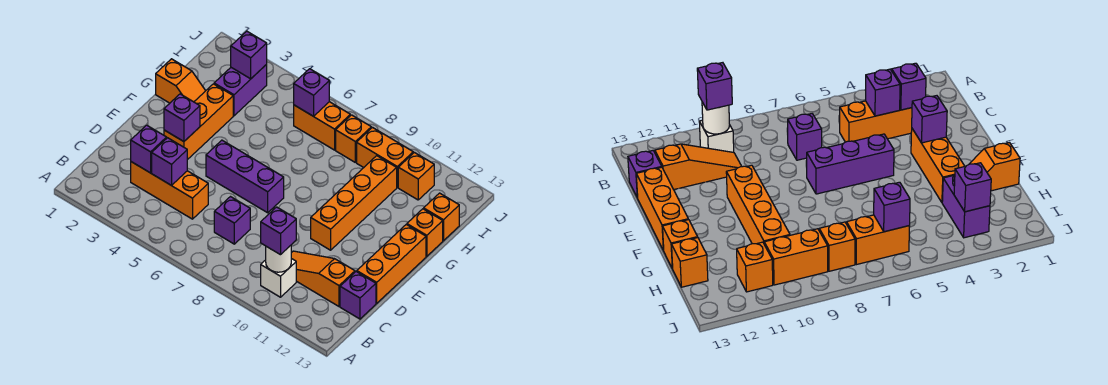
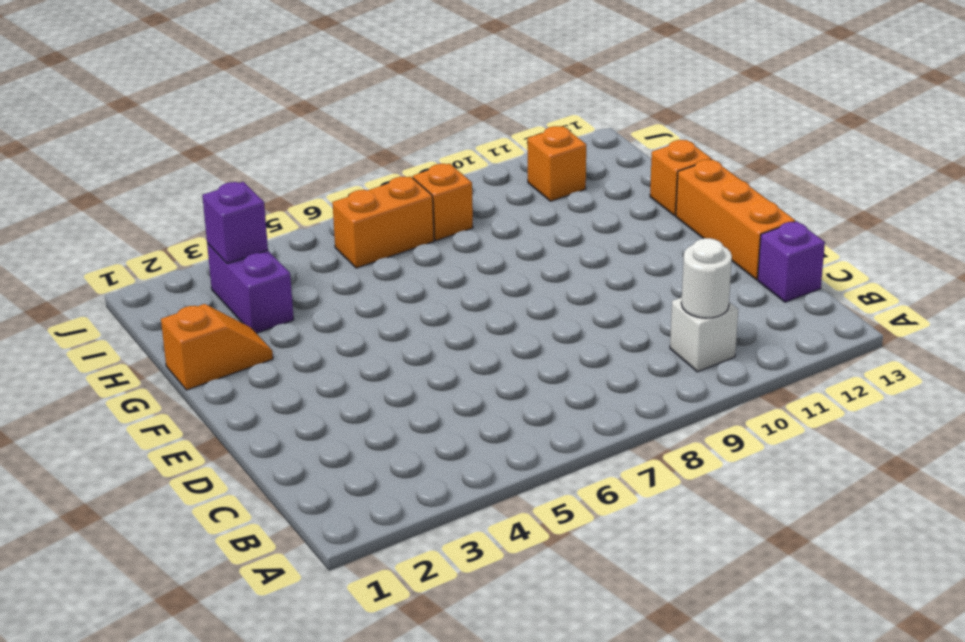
none -> orange brick C3:C5 level 1
none -> purple brick C7 level 1
none -> orange slope C10:C12 level 1 top 12

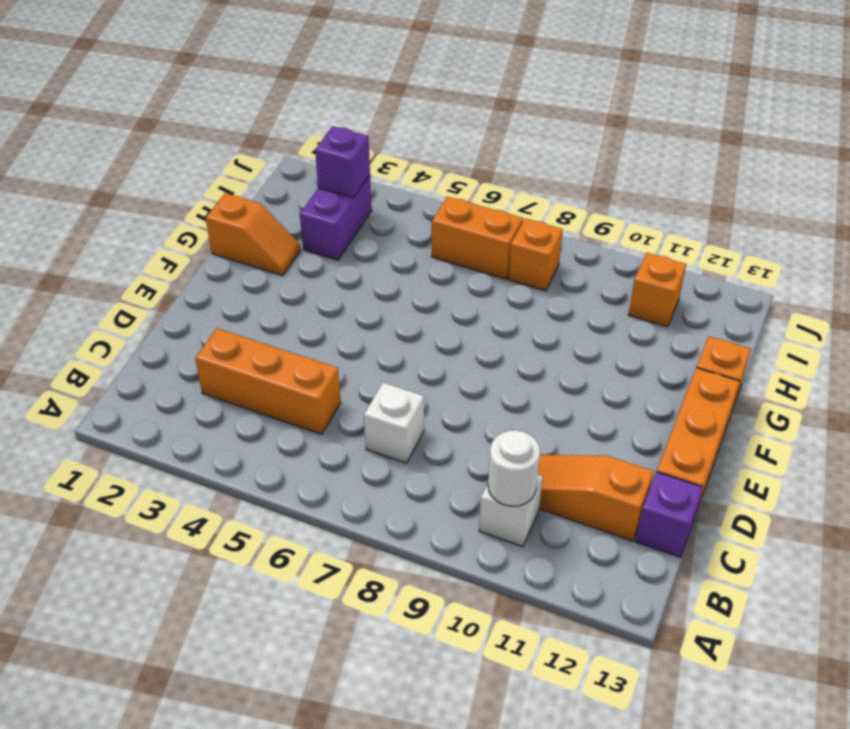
white brick C7 level 1 -> purple brick C7 level 1
none -> orange brick E3:G3 level 1
none -> purple brick E5:E7 level 1
none -> orange brick E10:H10 level 1

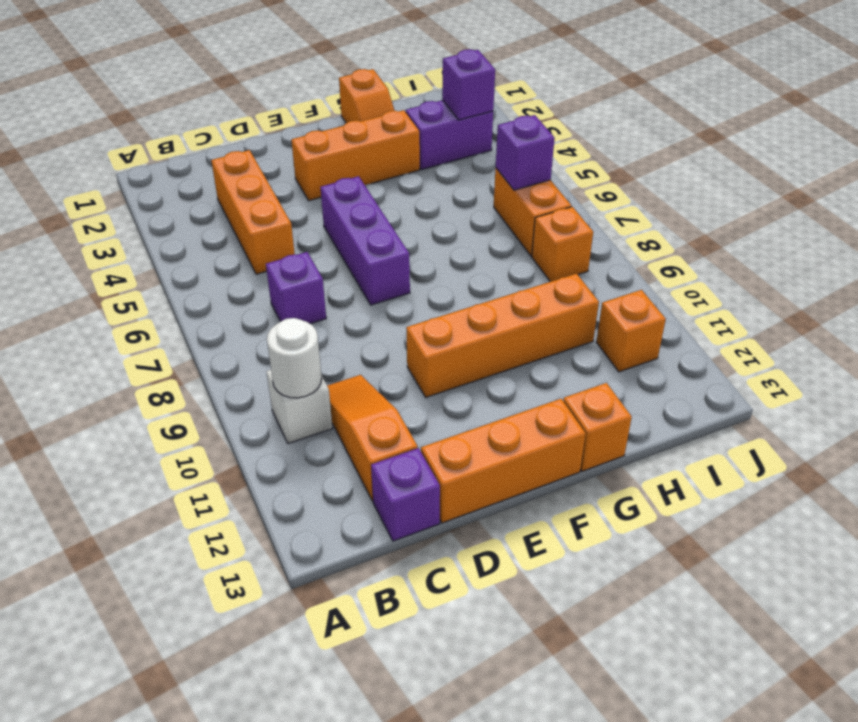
none -> orange brick H13 level 1
none -> orange brick I9:I10 level 1
none -> purple brick C3 level 2

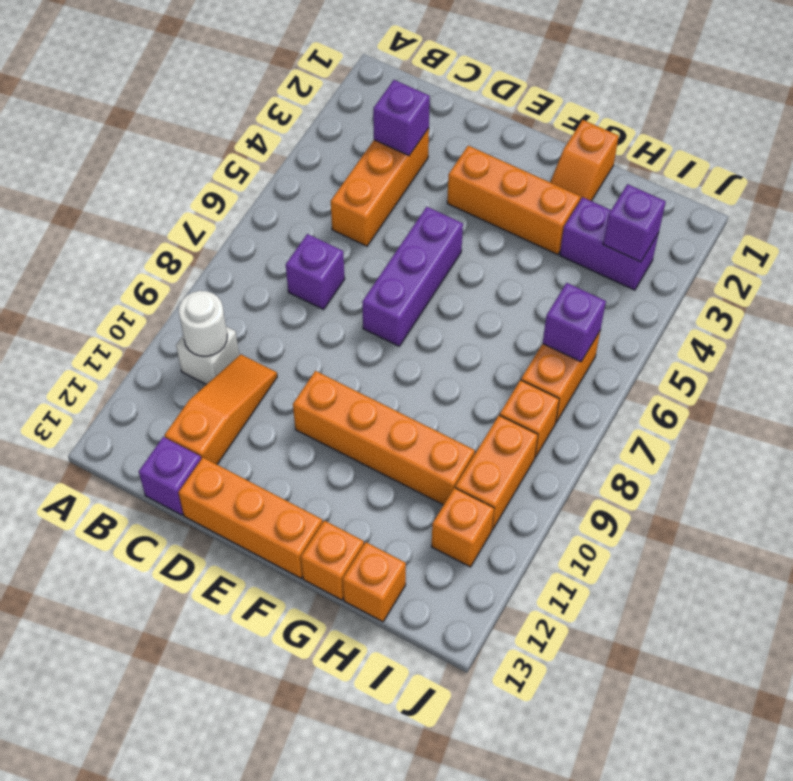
none -> purple brick C4 level 2
none -> purple brick E3 level 2
none -> purple brick B10 level 3

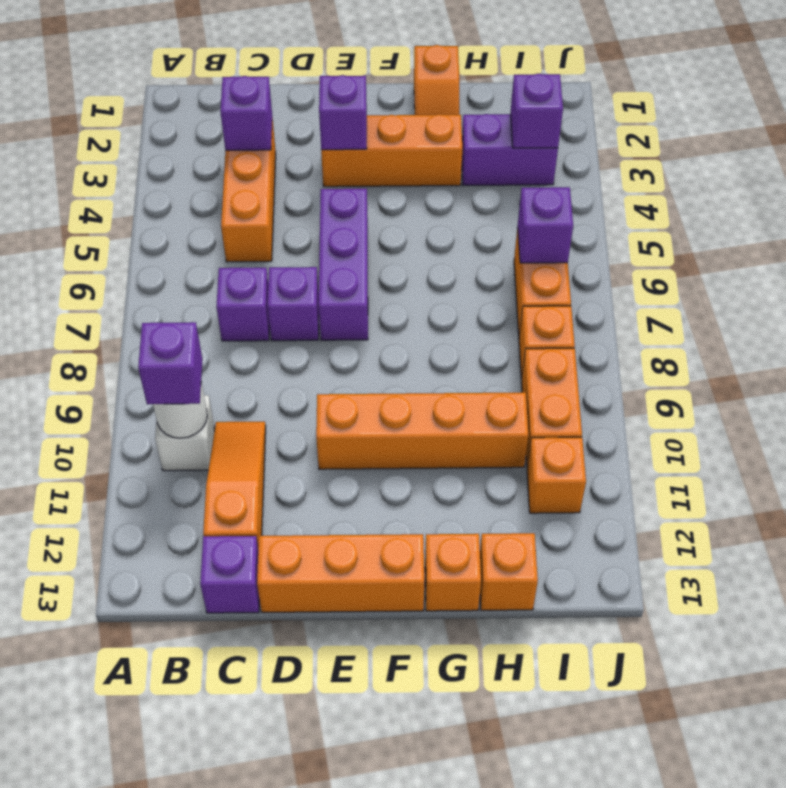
purple brick D7 level 1 -> purple brick C4 level 2

